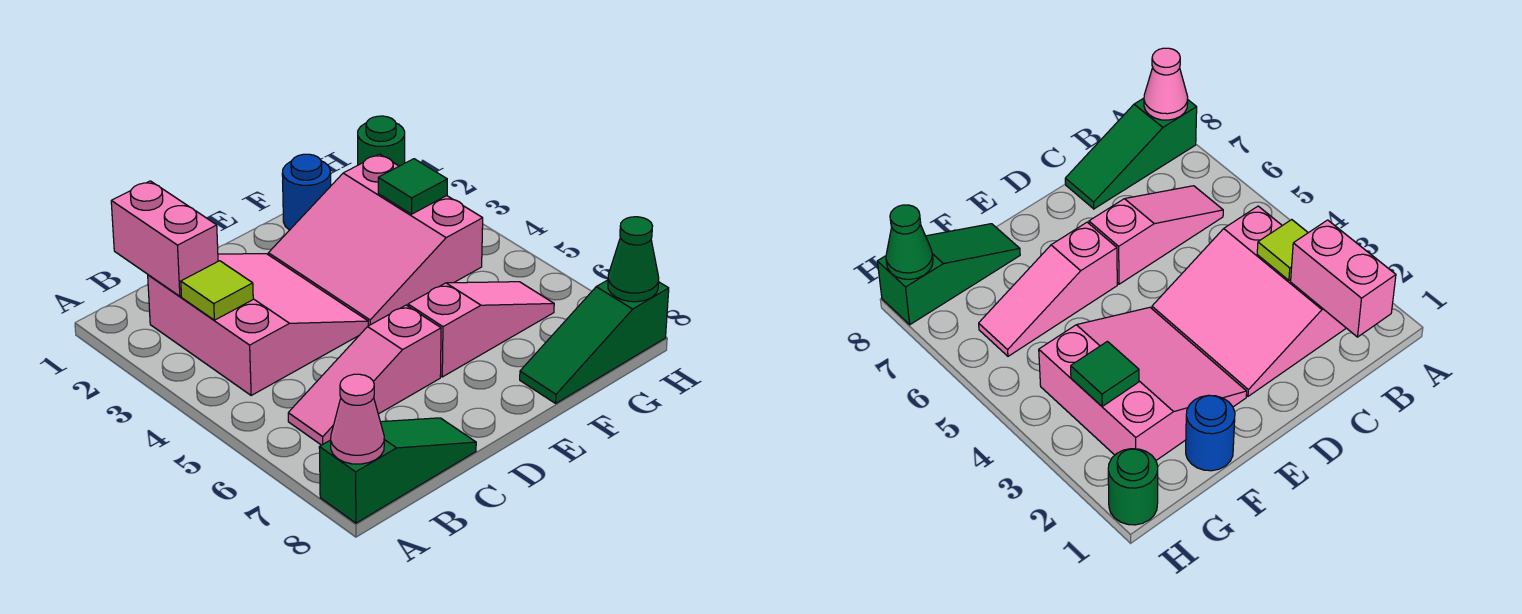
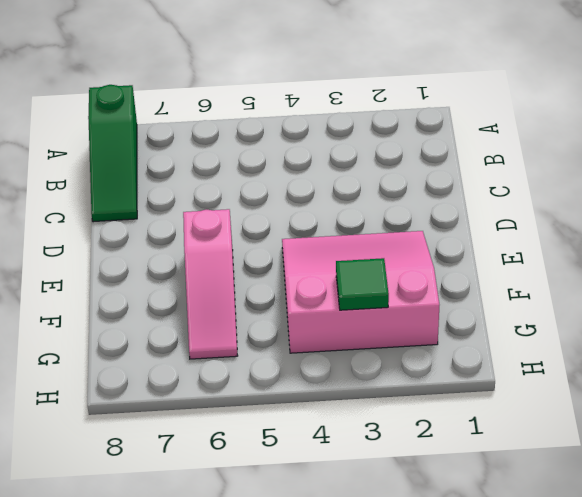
none -> pink slope B2:D4 level 1 top B
none -> pink slope B6:D6 level 1 top D
none -> blue round brick F1 level 1

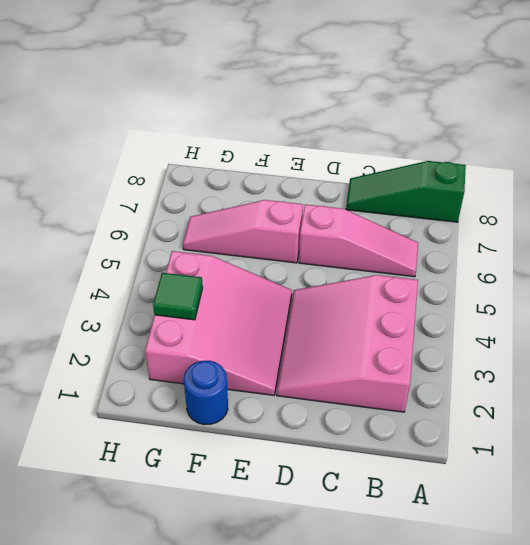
none -> green slope F8:H8 level 1 top H
none -> green round brick H1 level 1
none -> pink cone A8 level 2

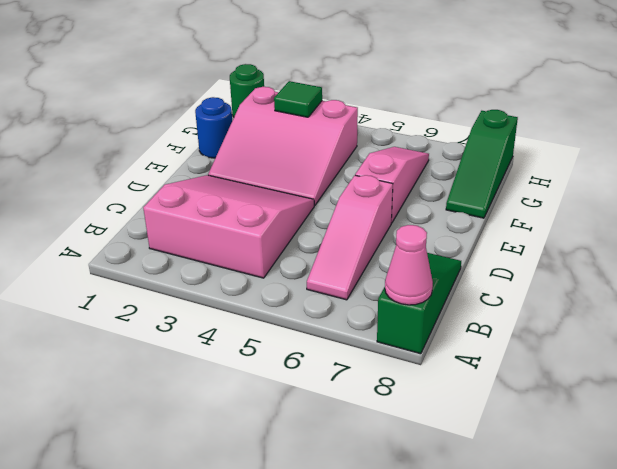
none -> pink brick B1:B2 level 2
none -> lime tile B3 level 2
none -> green cone H8 level 2

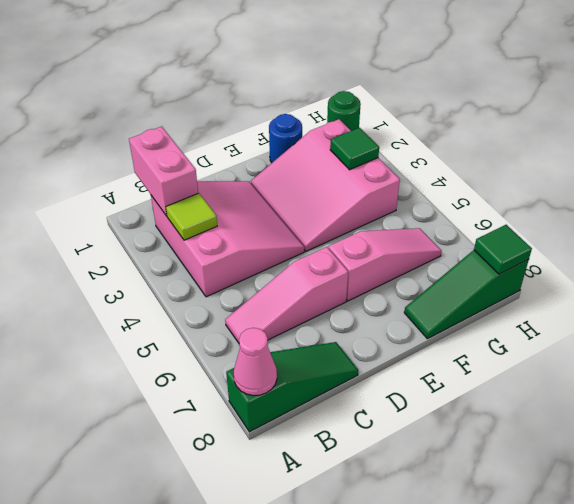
green tile H8 level 2 -> green cone H8 level 2

